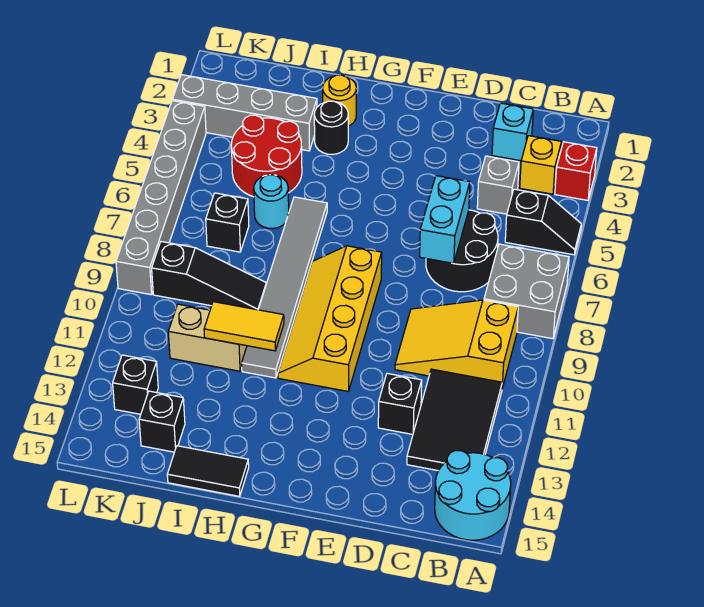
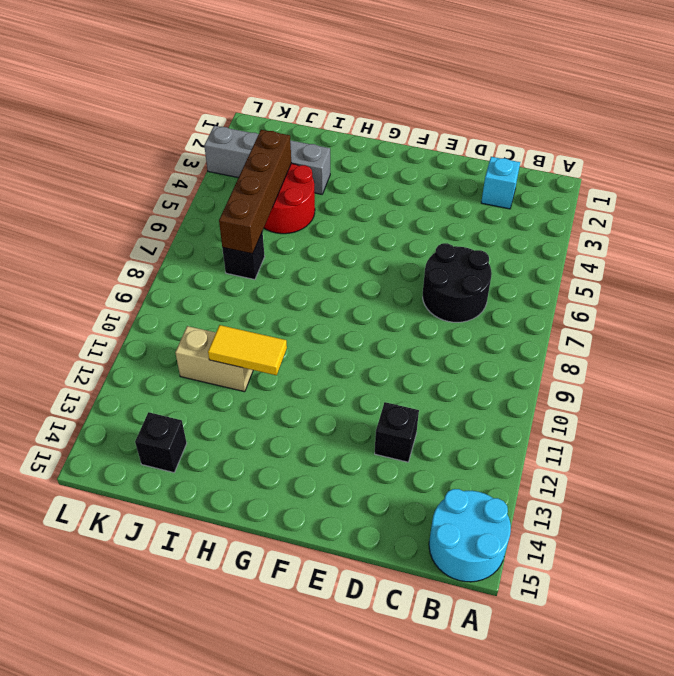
brown brick J4:J7 level 2 -> none
none -> red brick A3 level 1
none -> black slope A5:B5 level 1 top B
none -> grey brick A7:B8 level 1

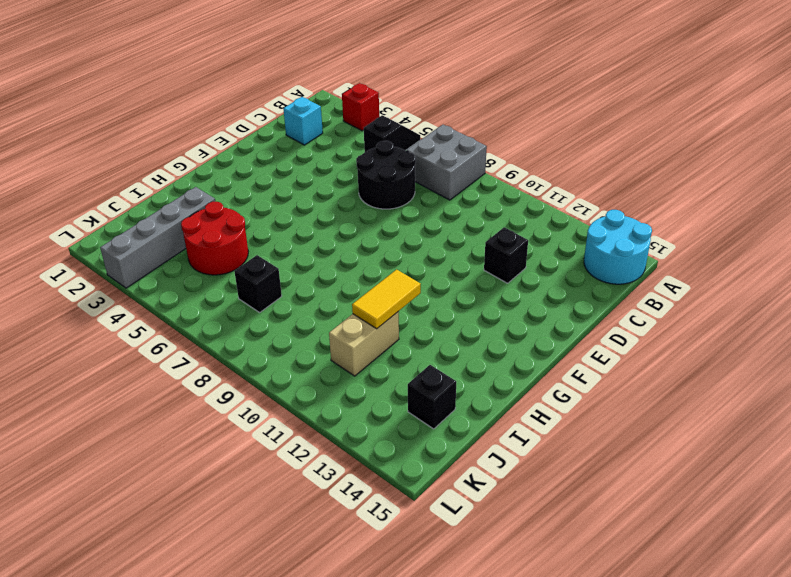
none -> yellow brick B3 level 1
none -> yellow slope B9:D10 level 1 top B
none -> black tile B11:C13 level 1

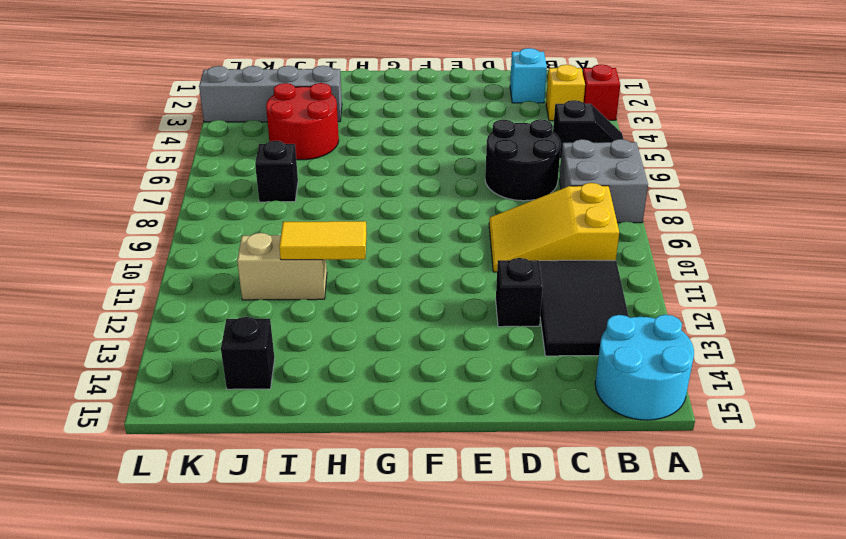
none -> grey brick C4 level 1
none -> yellow slope F8:G11 level 1 top F
none -> yellow round brick H2 level 1

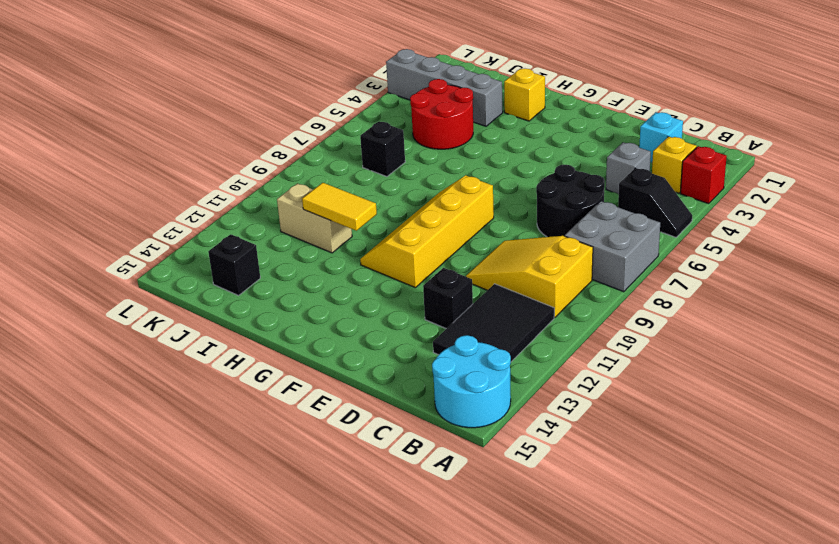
yellow brick H2 level 1 -> yellow round brick H2 level 1
none -> black round brick H3 level 1
none -> grey tile H6:H11 level 1
none -> black tile H15:I15 level 1

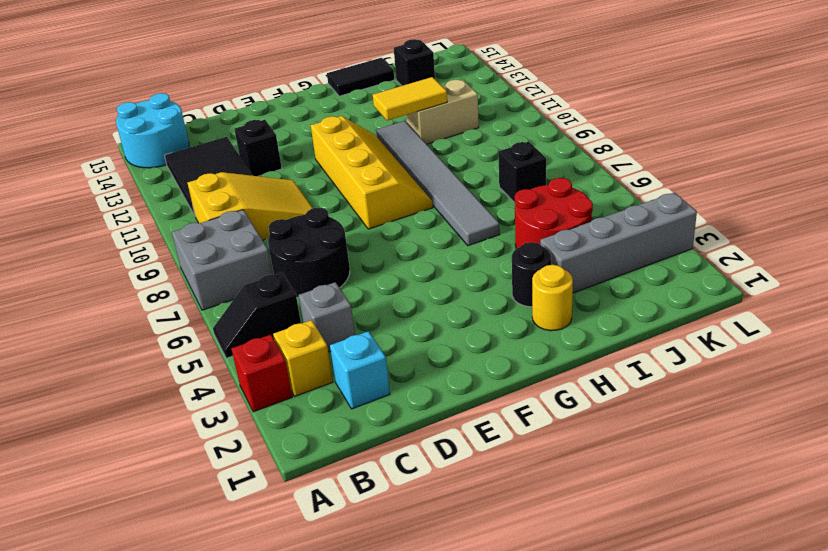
none -> cyan round brick I6 level 1
none -> black slope I9:K9 level 1 top K
none -> black brick K13 level 1

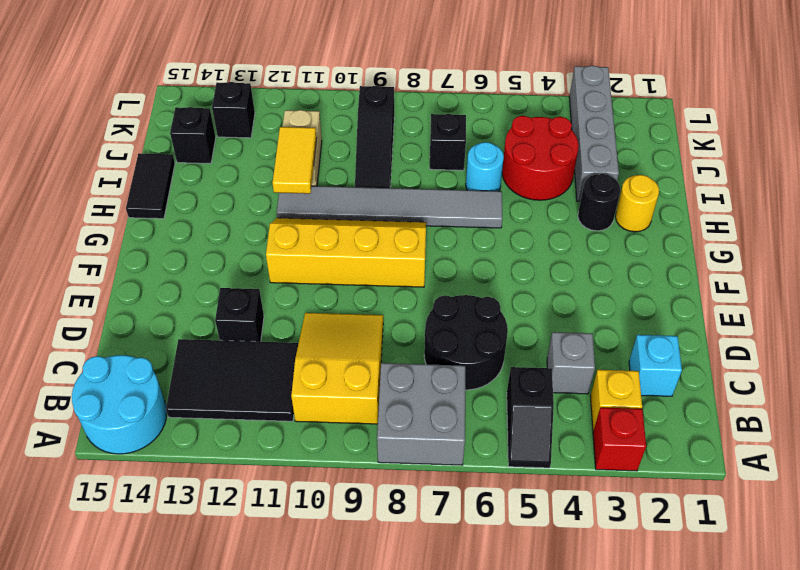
none -> grey brick L4:L9 level 1
none -> cyan brick D6:D7 level 2

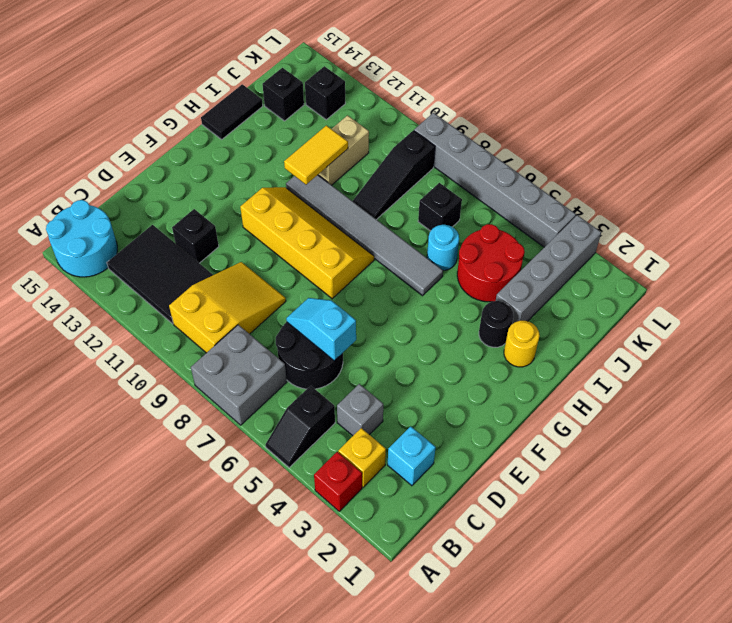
cyan slope D6:D7 level 2 top 6 -> cyan brick D6:D7 level 2

